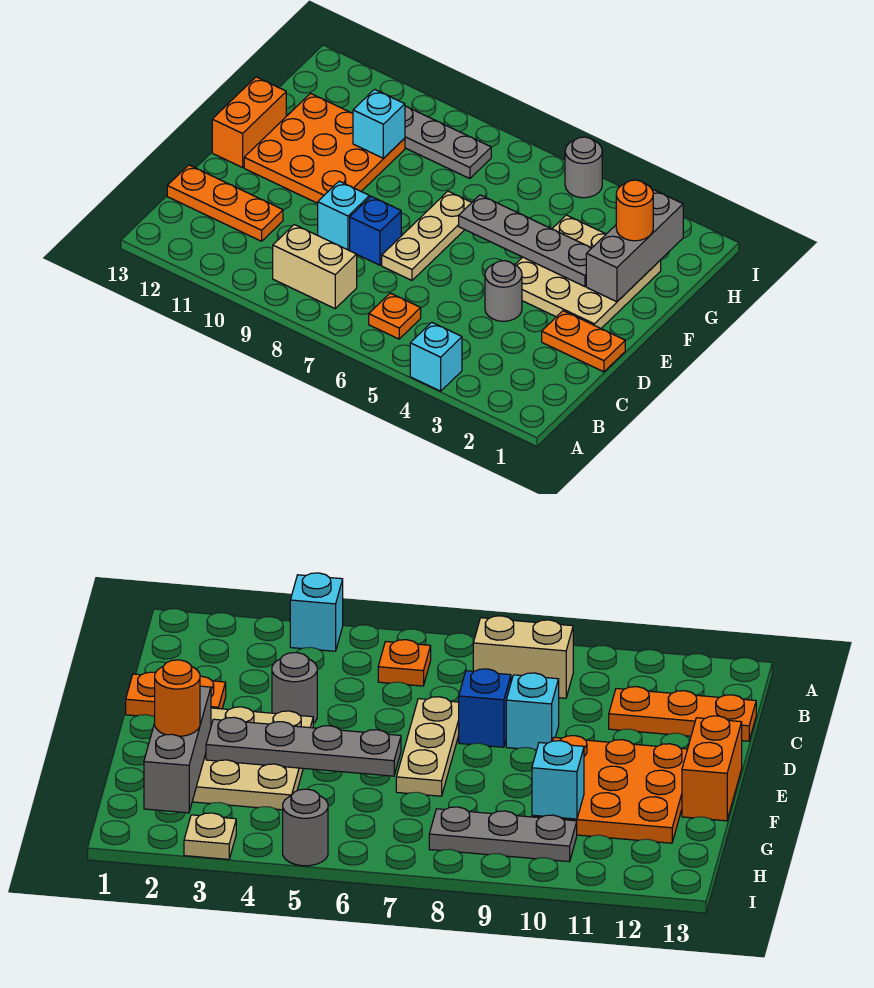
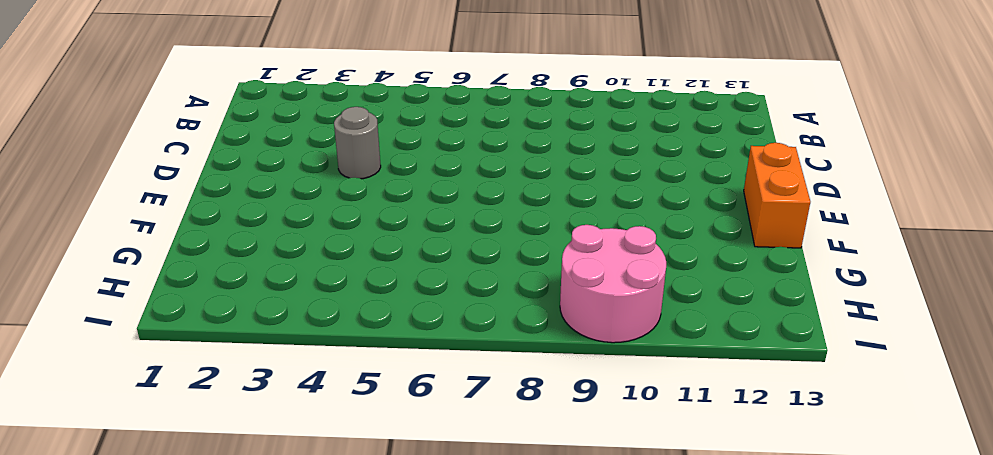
pink round brick H9:I10 level 1 -> grey plate H8:H10 level 1
none -> cyan brick A4 level 1
none -> orange plate B6 level 1
none -> tan brick B8:B9 level 1

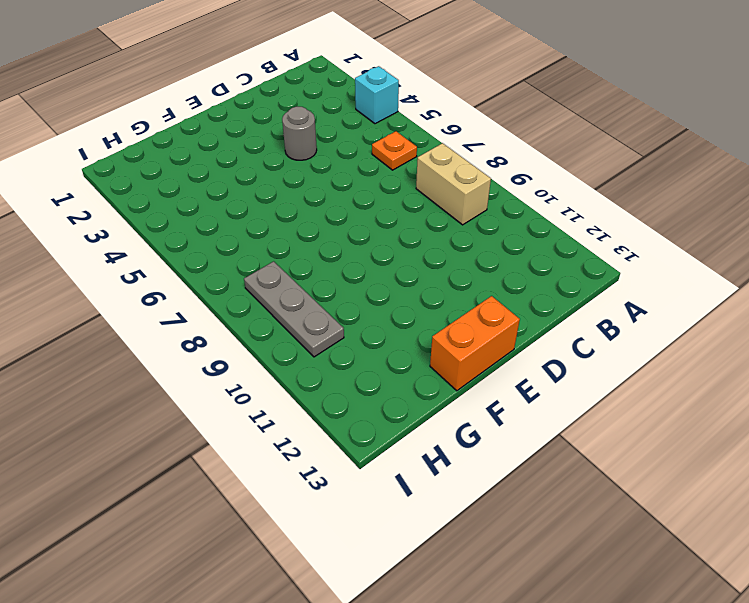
none -> orange plate C11:C13 level 1
none -> orange plate D1:D2 level 1
none -> tan plate D7:F7 level 1

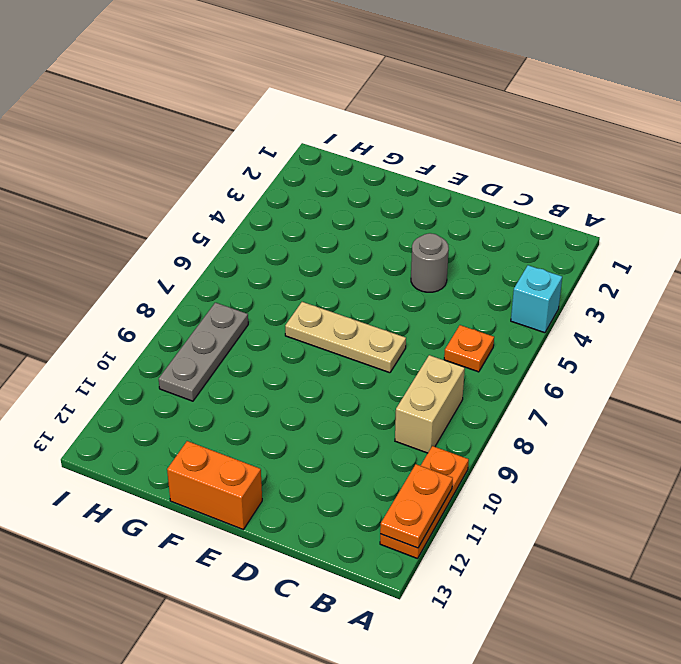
orange plate A10:A12 level 1 -> orange plate C11:C13 level 1
orange plate A11:A12 level 2 -> orange plate D1:D2 level 1
none -> blue brick D8 level 1
none -> cyan brick D9 level 1
none -> tan plate E2:G4 level 1

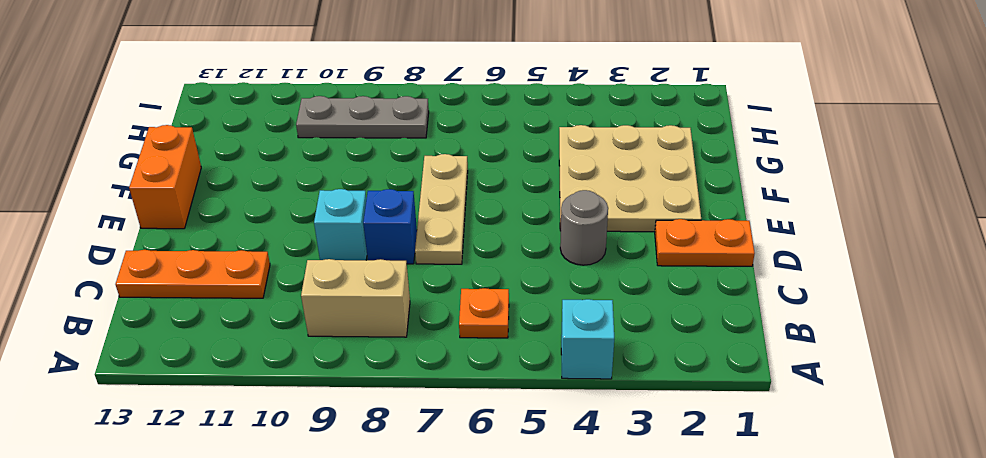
none -> orange plate E10:G12 level 1
none -> tan plate I3 level 1
none -> grey round brick I5 level 1

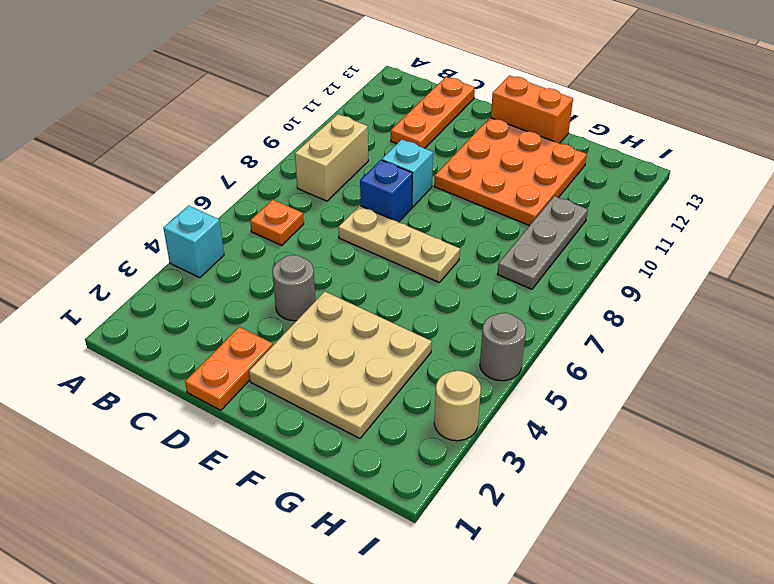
tan round brick I3 level 1 -> tan plate I3 level 1
none -> grey brick F2:H2 level 2
none -> grey plate F3:F6 level 2
none -> cyan brick G10 level 2

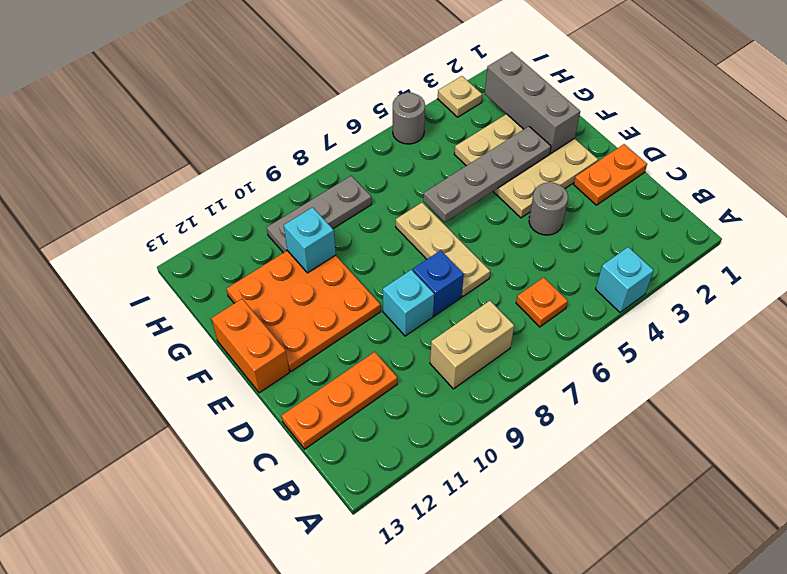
none -> orange round brick G2 level 3

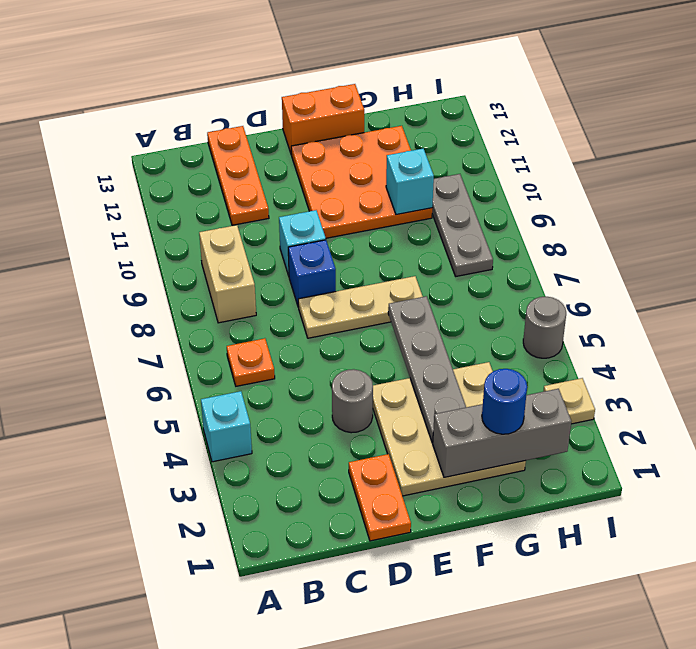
blue round brick G2 level 3 -> orange round brick G2 level 3

